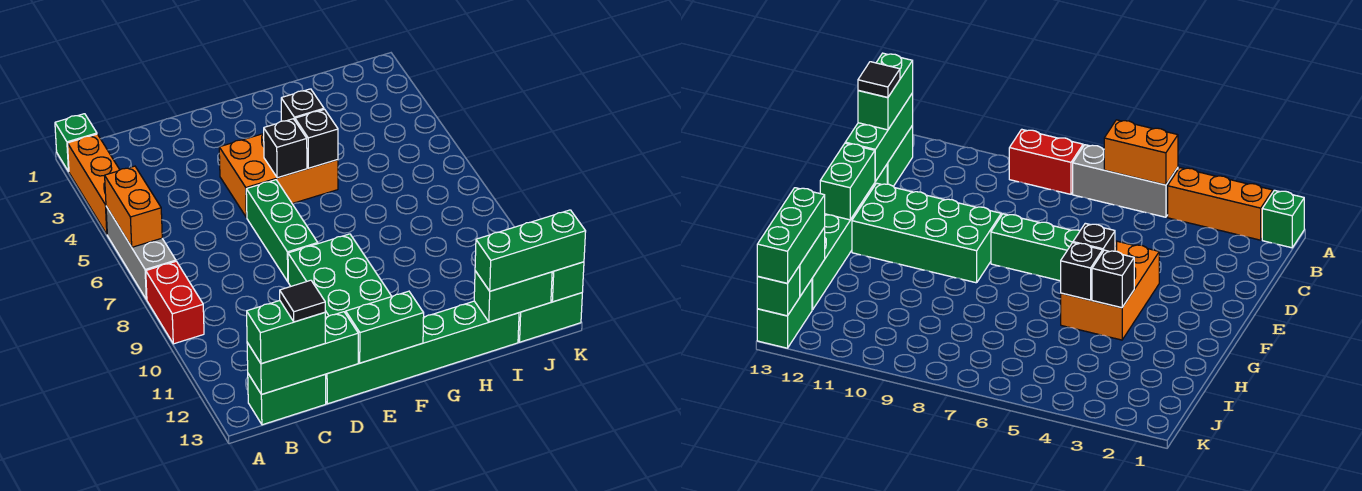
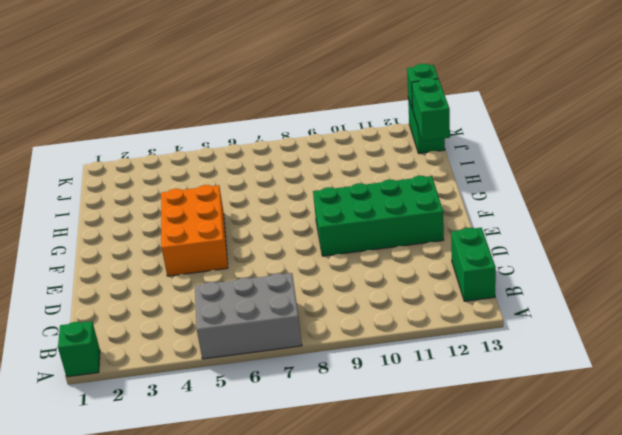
grey brick A5:B7 level 1 -> grey brick A5:A7 level 1
none -> orange brick A2:A4 level 1
none -> red brick A8:A9 level 1
none -> green brick D13:I13 level 1

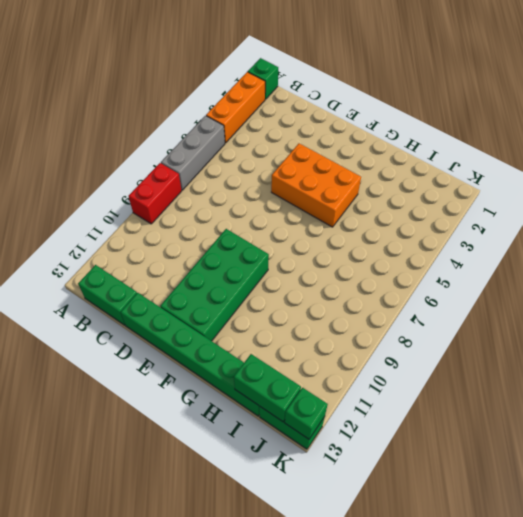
none -> green brick E6:E8 level 1
none -> orange brick A5:A6 level 2
none -> green brick B13:D13 level 2

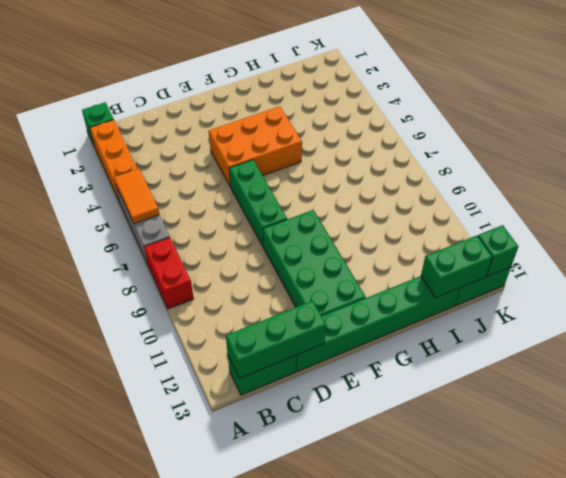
orange tile A5:A6 level 2 -> orange brick A5:A6 level 2
none -> green brick E13:F13 level 2
none -> black brick F5 level 2
none -> black brick G4 level 2

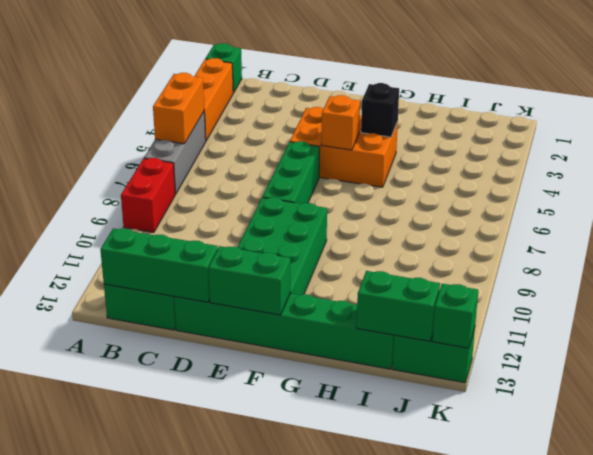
orange brick F5 level 2 -> black brick F5 level 2
none -> black brick G5 level 2
none -> green brick B13:C13 level 3
none -> green brick I13:K13 level 3

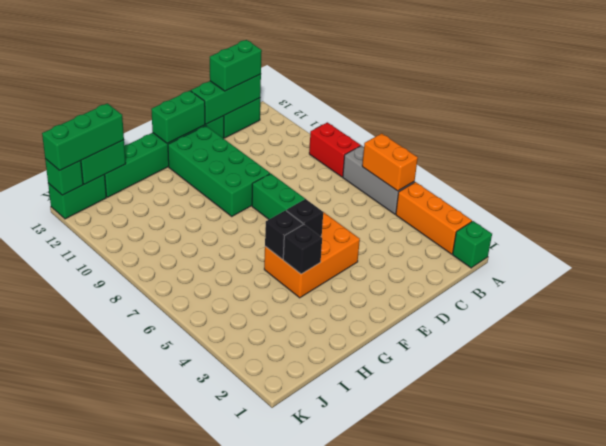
none -> black tile C13 level 4

